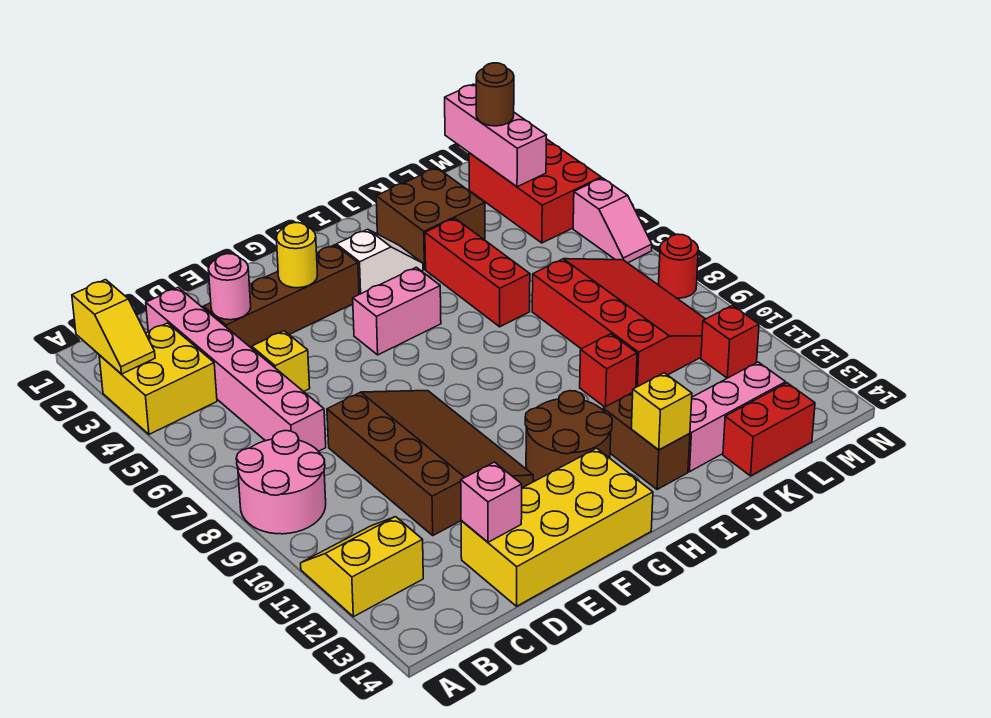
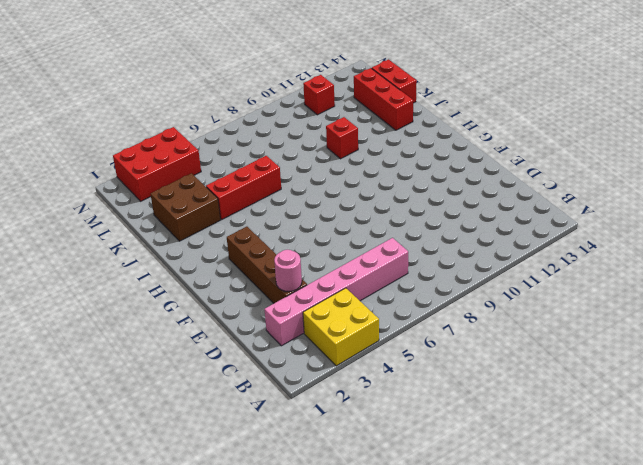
red brick J13:L13 level 1 -> pink brick J13:L13 level 1
none -> pink round brick A8:B9 level 1
none -> yellow slope A11:B12 level 1 top 12
none -> yellow brick D5 level 1

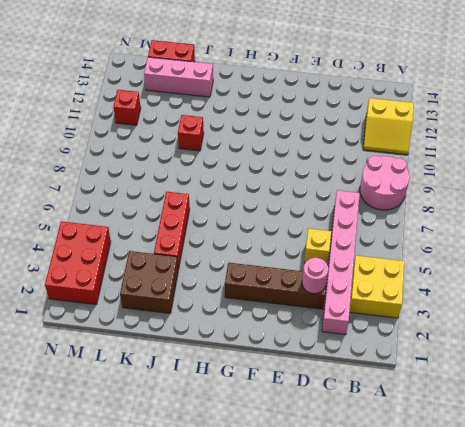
none -> brown slope D8:F11 level 1 top D
none -> yellow brick D13:G14 level 1
none -> pink brick G5:H5 level 1

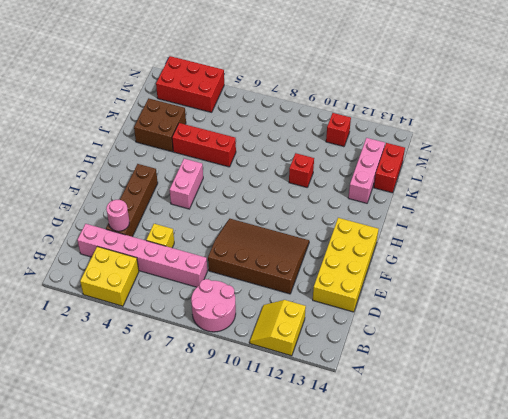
none -> brown round brick G11:H12 level 1
none -> white slope H3:I3 level 1 top H
none -> brown brick I12:I13 level 1

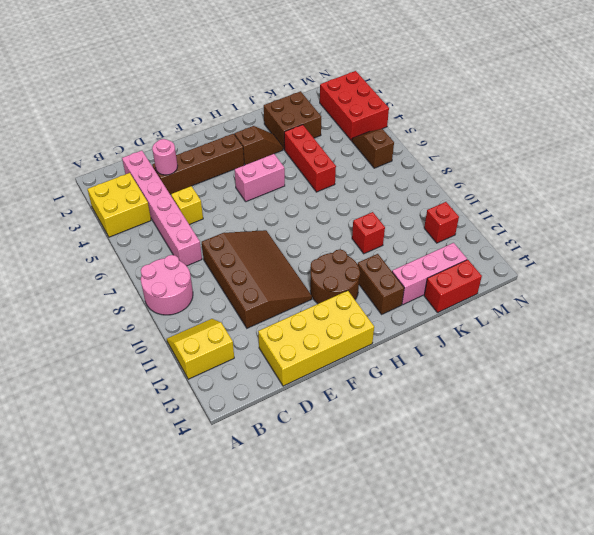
brown slope H3:I3 level 1 top H -> white slope H3:I3 level 1 top H
brown slope M5:M6 level 1 top 6 -> none
none -> red slope K7:M10 level 1 top K
none -> pink slope N5:N6 level 1 top 5
none -> red round brick N8 level 1

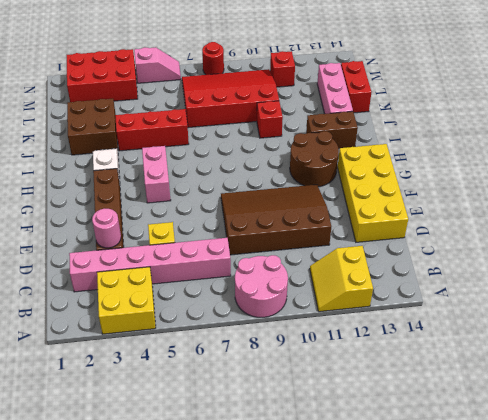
none -> yellow slope A2:A3 level 2 top 2
none -> pink brick D13 level 2
none -> yellow round brick F3 level 2

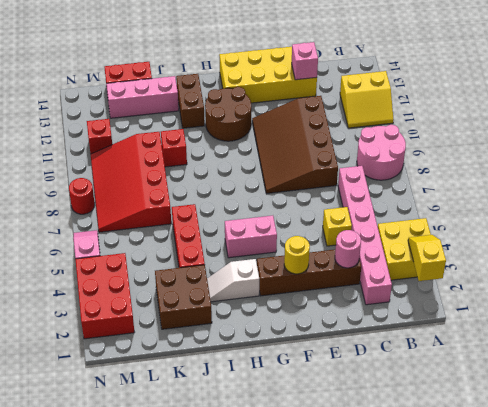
none -> yellow brick I13 level 2
none -> pink brick M1:M3 level 2
none -> brown round brick M2 level 3

